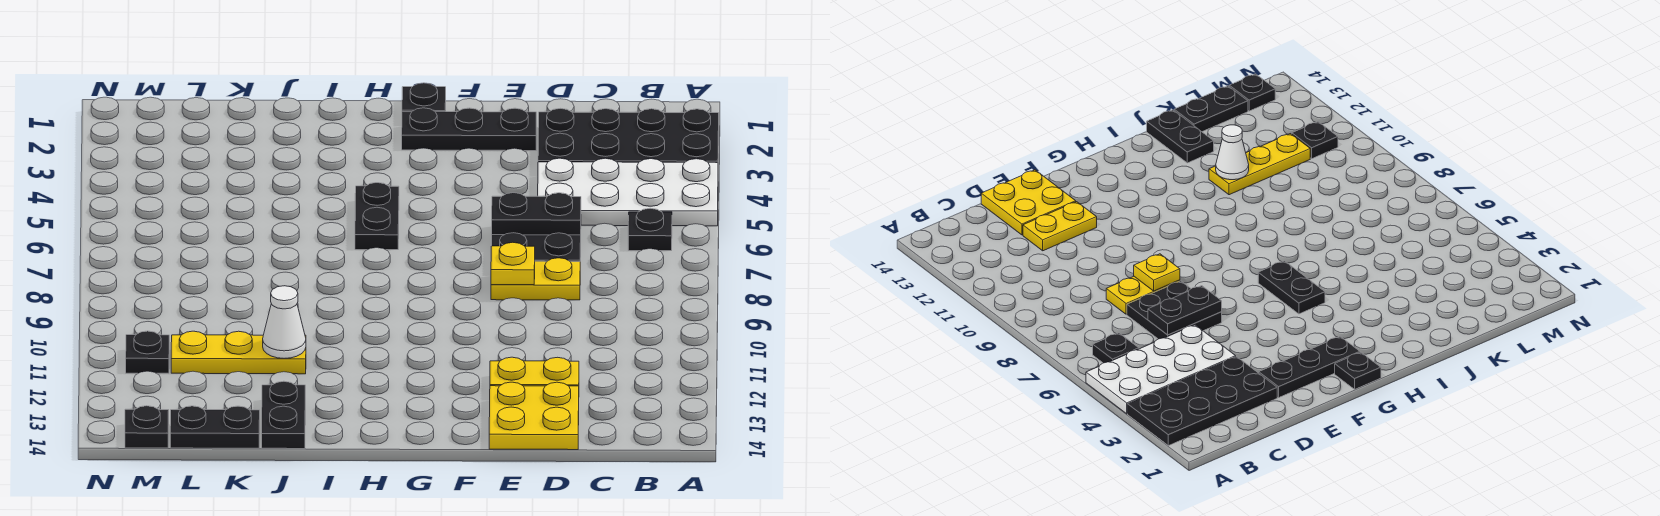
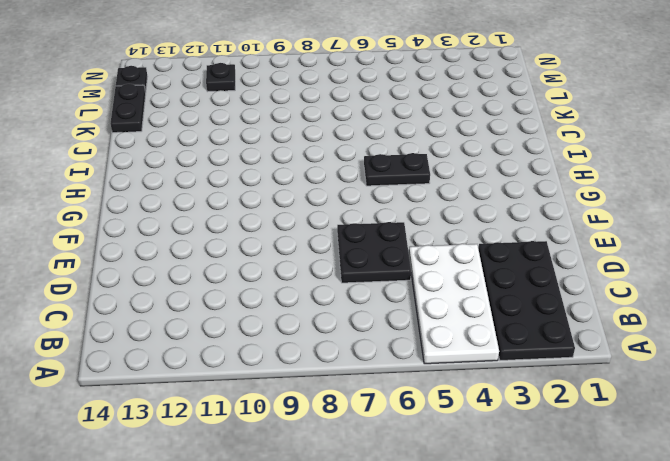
none -> black plate B6 level 1
none -> yellow plate D8:E8 level 1
none -> yellow plate D12:E12 level 1

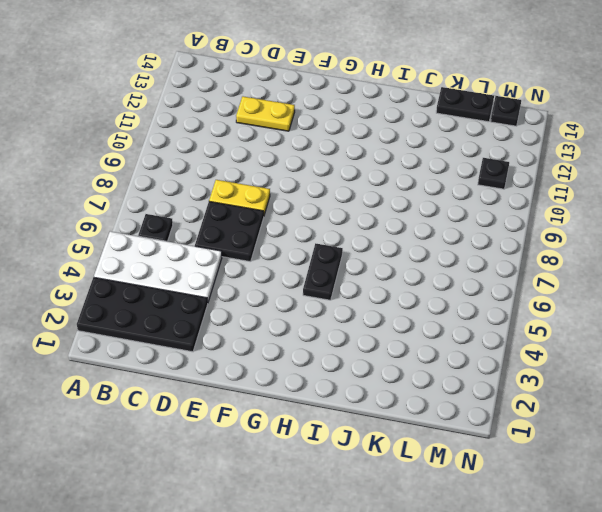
none -> yellow plate D13:E14 level 1
none -> black plate E2:G2 level 1
none -> black plate G1 level 1

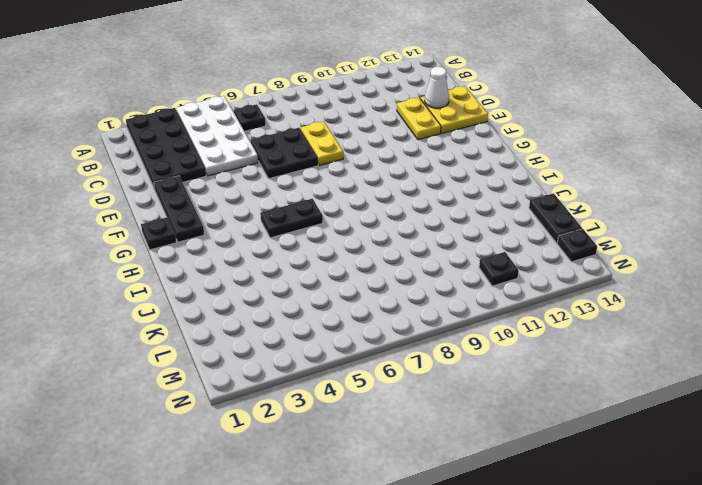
white cone D13 level 2 -> white cone J11 level 2
none -> yellow plate J11:L11 level 1
none -> black plate J13:J14 level 1
none -> black plate D6:E6 level 2

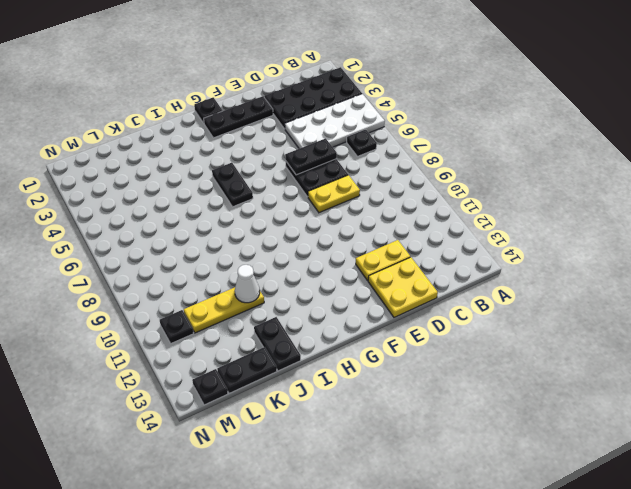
none -> yellow plate E8 level 2

